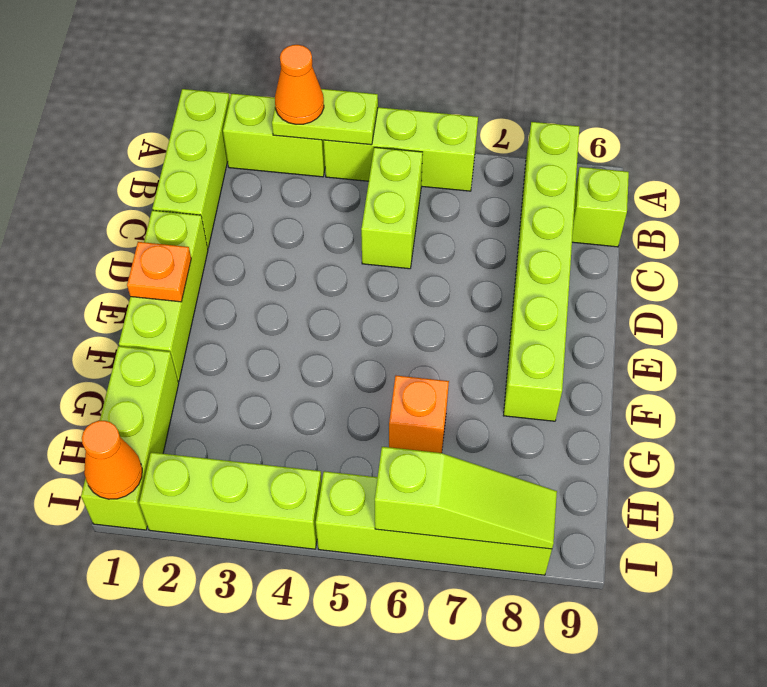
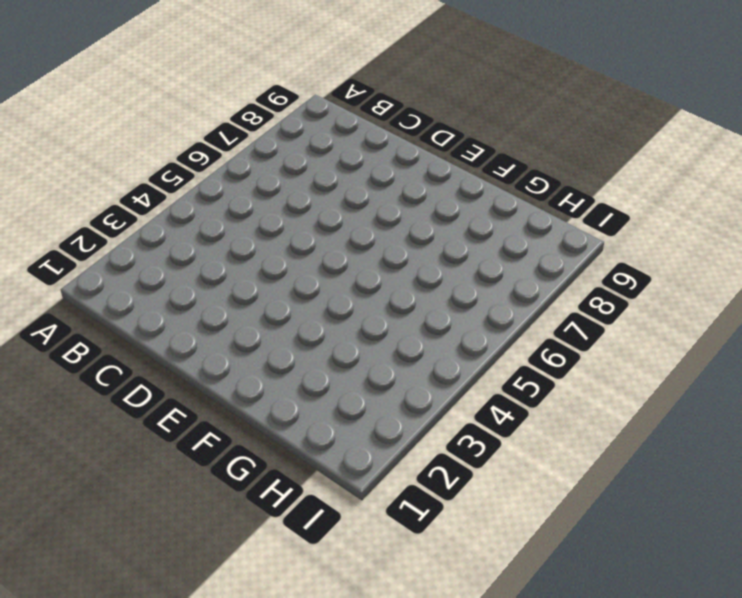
none -> lime brick A1:C1 level 1
none -> lime brick A2:A3 level 1
none -> lime brick A4:A6 level 1

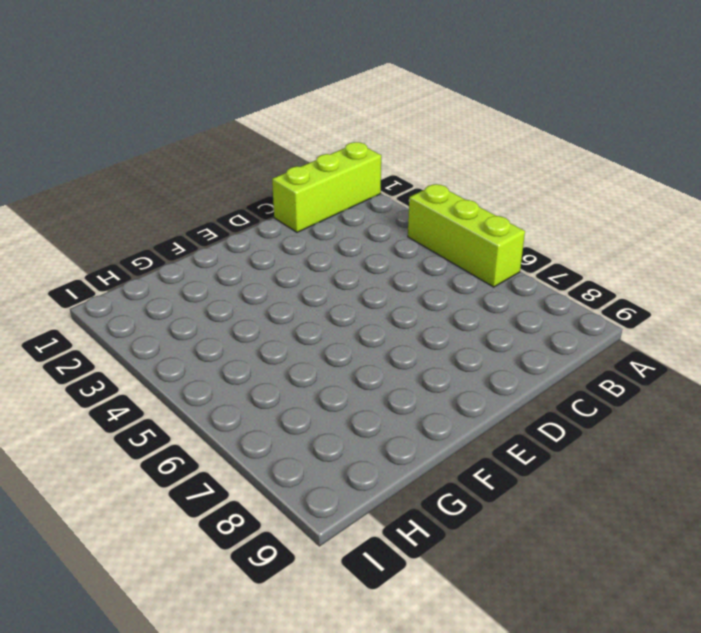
none -> lime brick A2:A3 level 1
none -> lime brick A8:F8 level 1
none -> lime brick B5:C5 level 1

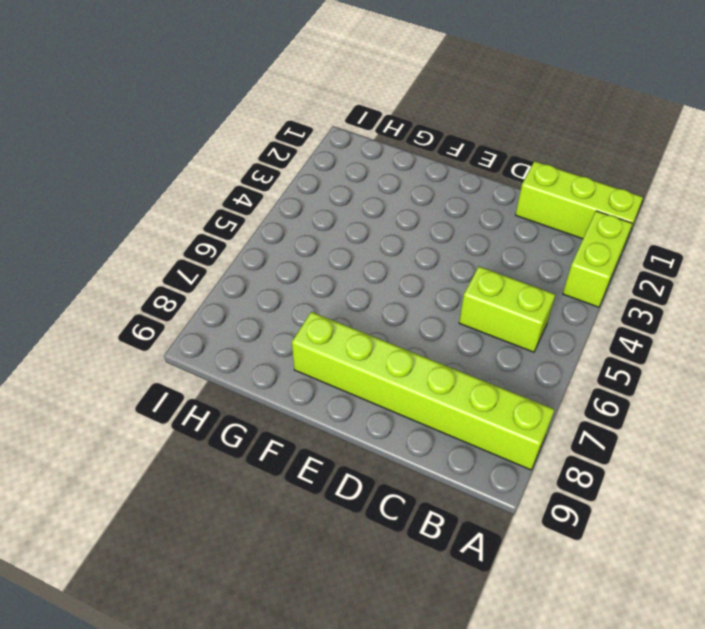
none -> lime brick A4:A6 level 1
none -> lime brick B9 level 1
none -> lime brick D1:F1 level 1

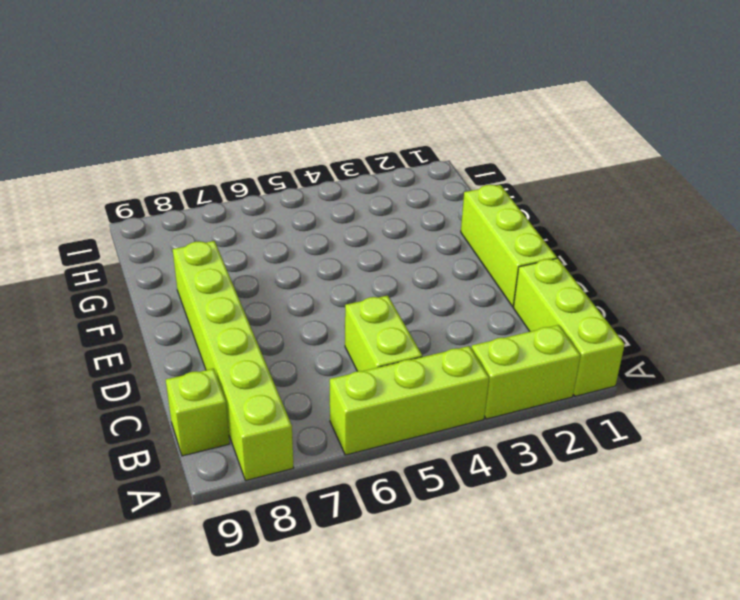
none -> lime brick G1:I1 level 1
none -> orange brick G6 level 1
none -> lime brick I2:I4 level 1

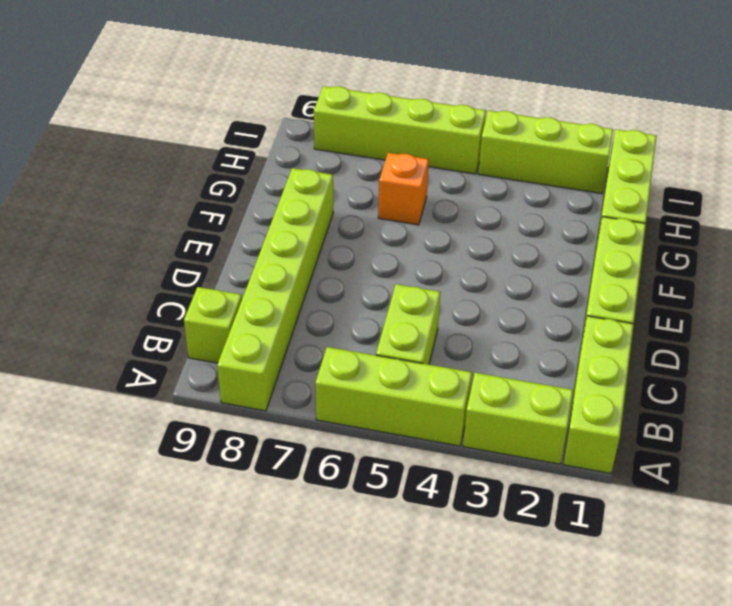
none -> lime plate A3:A4 level 2
none -> orange plate E1 level 2
none -> orange cone I1 level 2

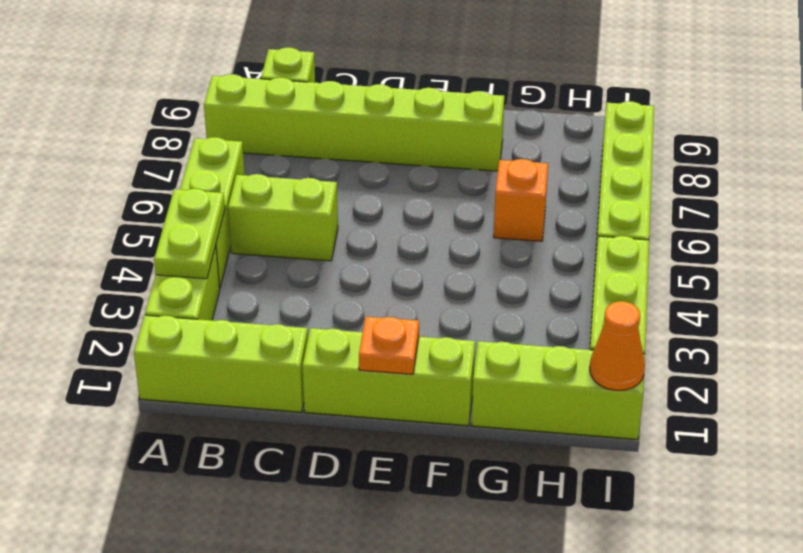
none -> lime slope I6:I8 level 2 top 6
none -> orange cone A3 level 3

